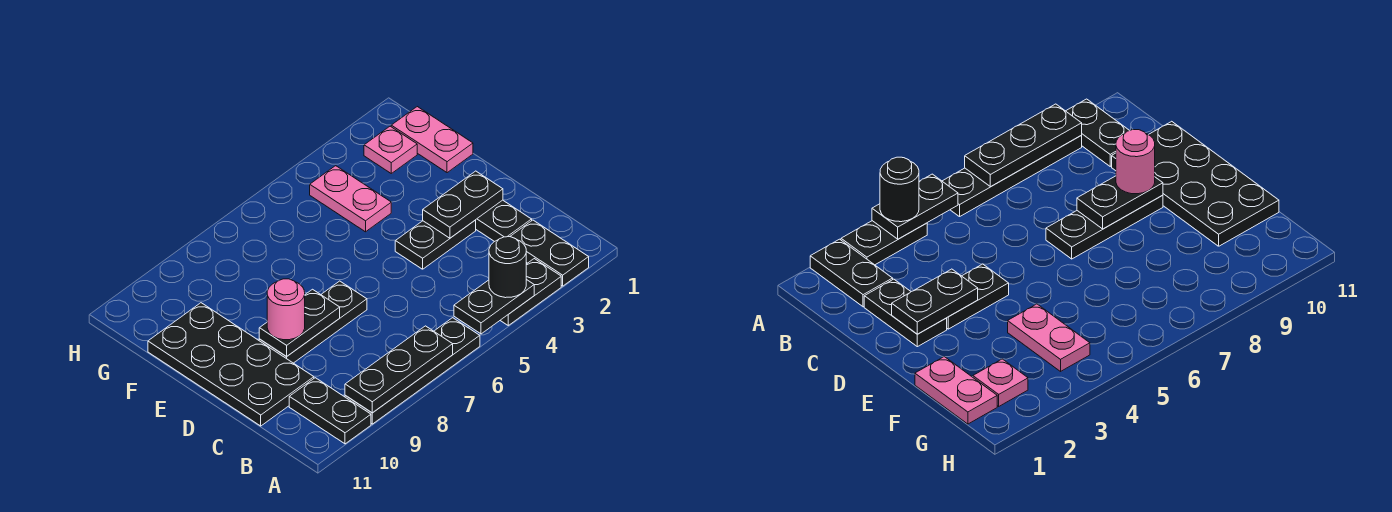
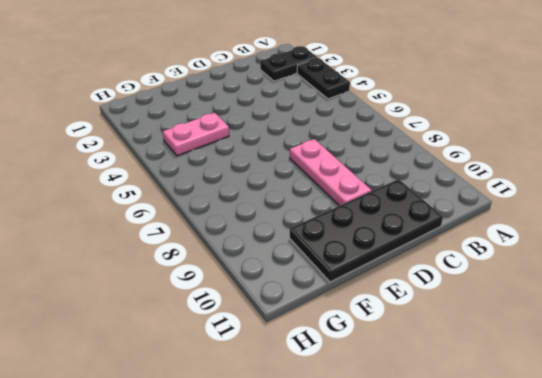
pink plate D7:D9 level 1 -> black plate D7:D9 level 1
none -> black plate A6:A9 level 1
none -> black plate A10:B10 level 1
none -> black plate C2:D2 level 1

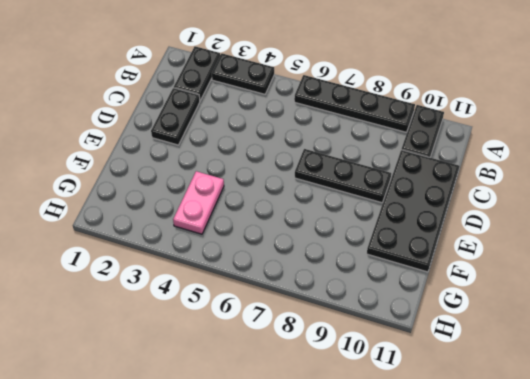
none -> black plate D3:D4 level 1
none -> pink plate F1:G1 level 1
none -> pink plate G2 level 1

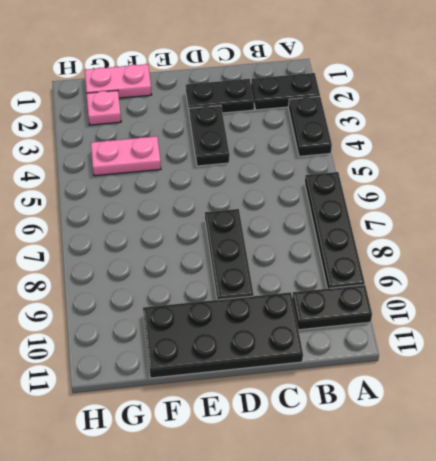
none -> black plate A4:A5 level 2
none -> black plate A7:A9 level 2
none -> black plate D2:D3 level 2

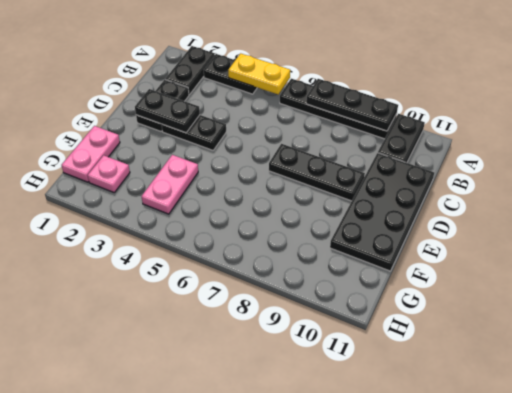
yellow plate A4:A5 level 2 -> black plate A4:A5 level 2
none -> black plate D8:D9 level 2
none -> black round brick A4 level 3
none -> pink round brick D9 level 3

